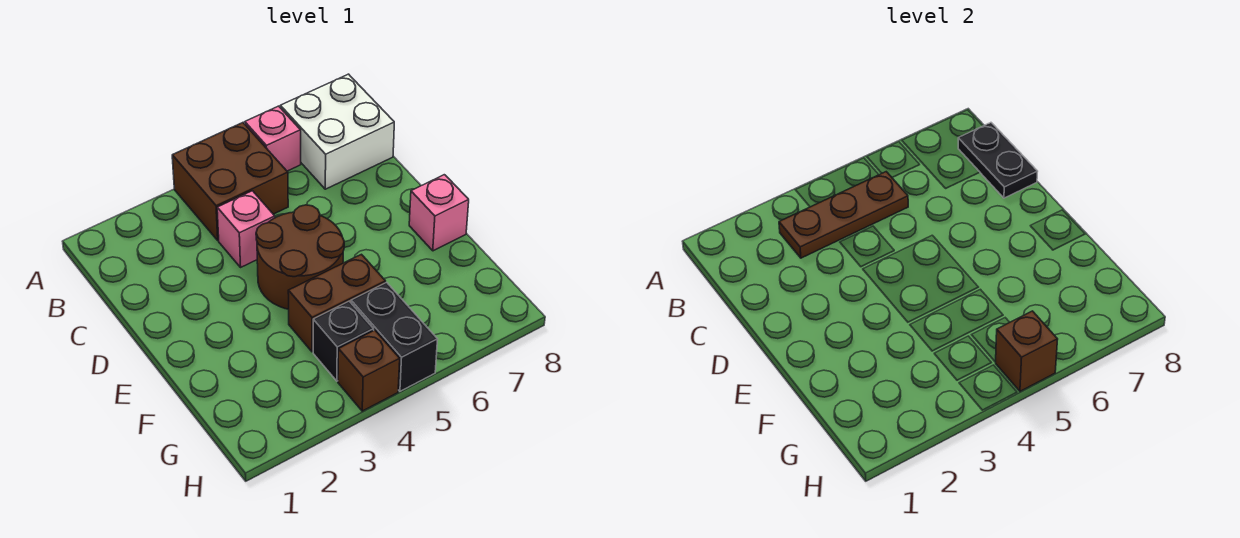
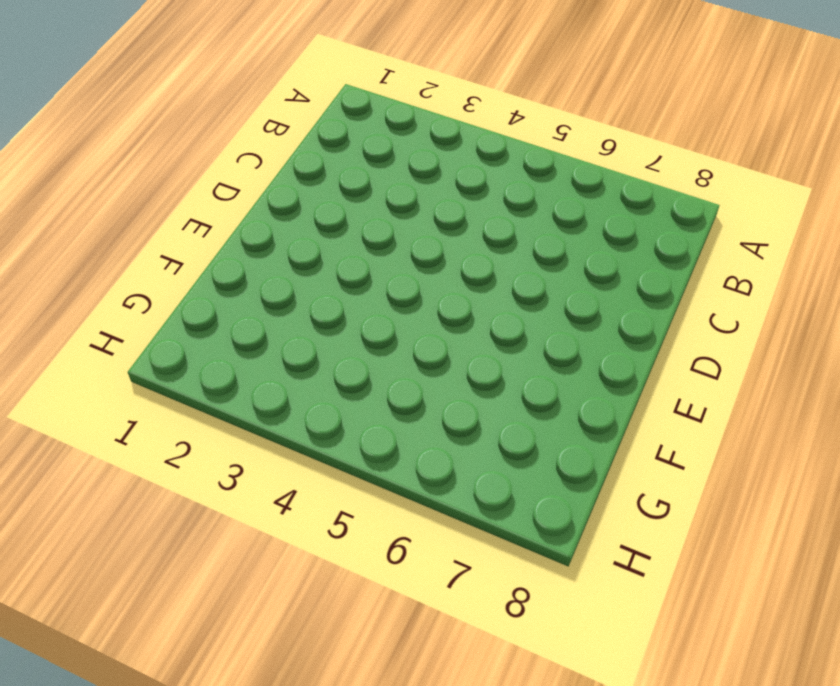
none -> brown brick A4:B5 level 1
none -> pink brick A6 level 1
none -> white brick A7:B8 level 1

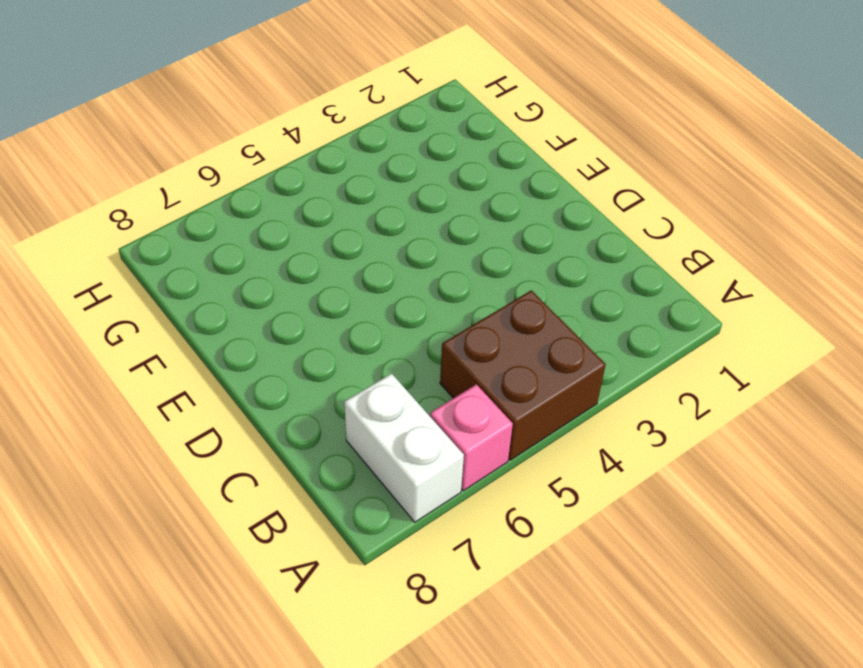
white brick A7:B7 level 1 -> white brick A7:B8 level 1
none -> pink brick C4 level 1
none -> brown round brick D4:E5 level 1
none -> pink brick E8 level 1

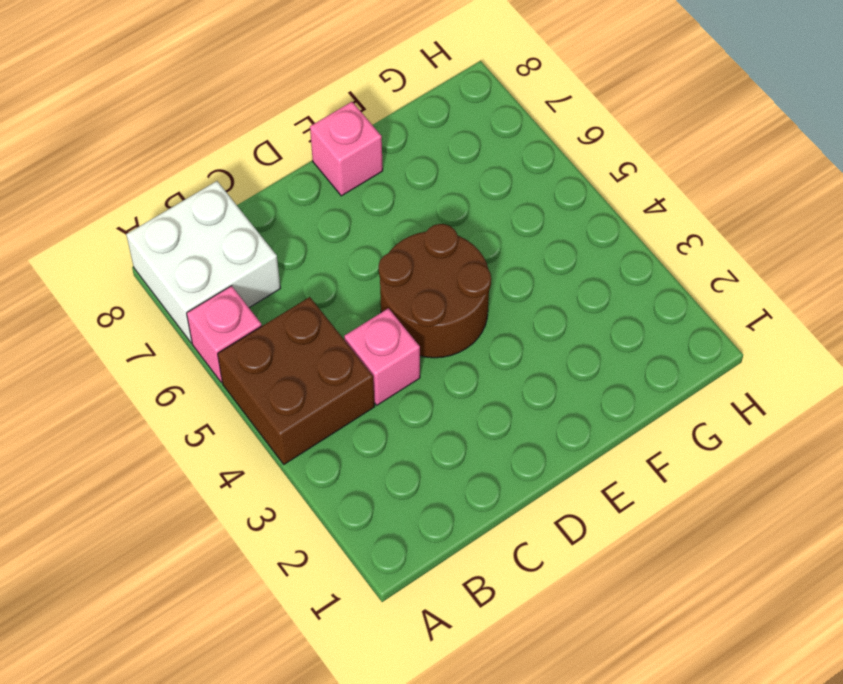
none -> brown brick F4:F5 level 1
none -> black brick G4 level 1
none -> black brick G5:H5 level 1

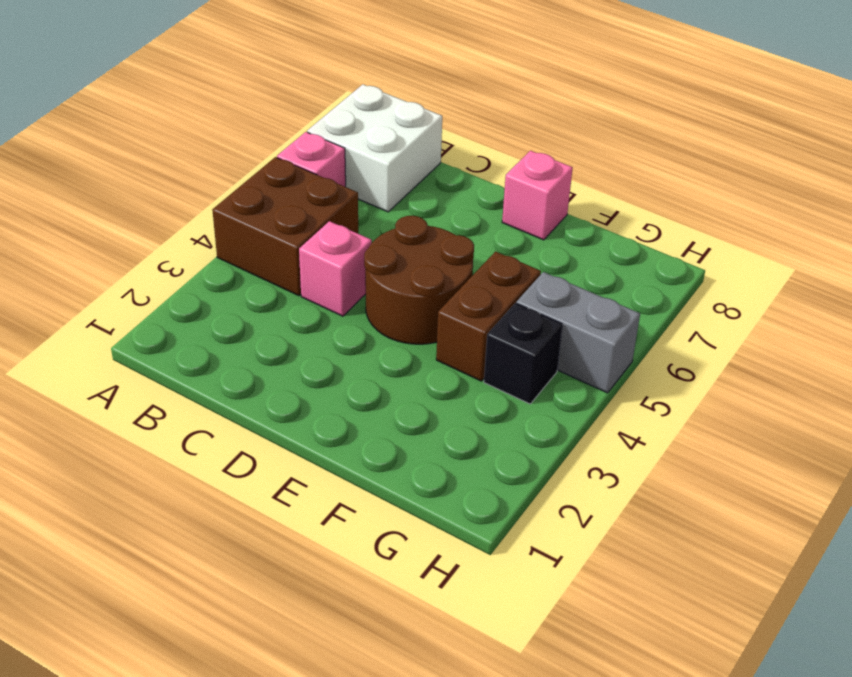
grey brick G5:H5 level 1 -> black brick G5:H5 level 1
none -> brown brick H4 level 1
none -> brown plate B3:B5 level 2
none -> black plate B8:C8 level 2

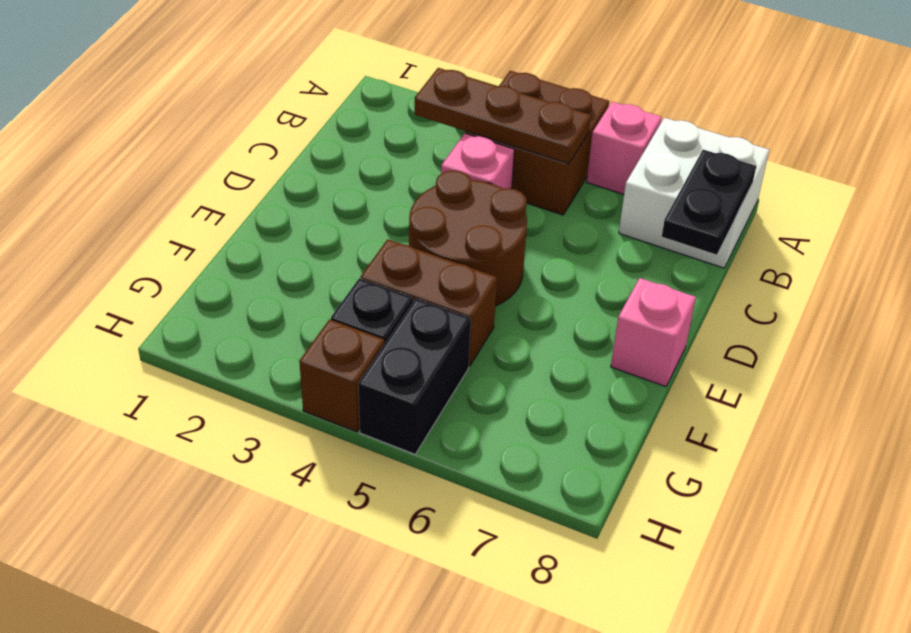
none -> brown brick H5 level 2

